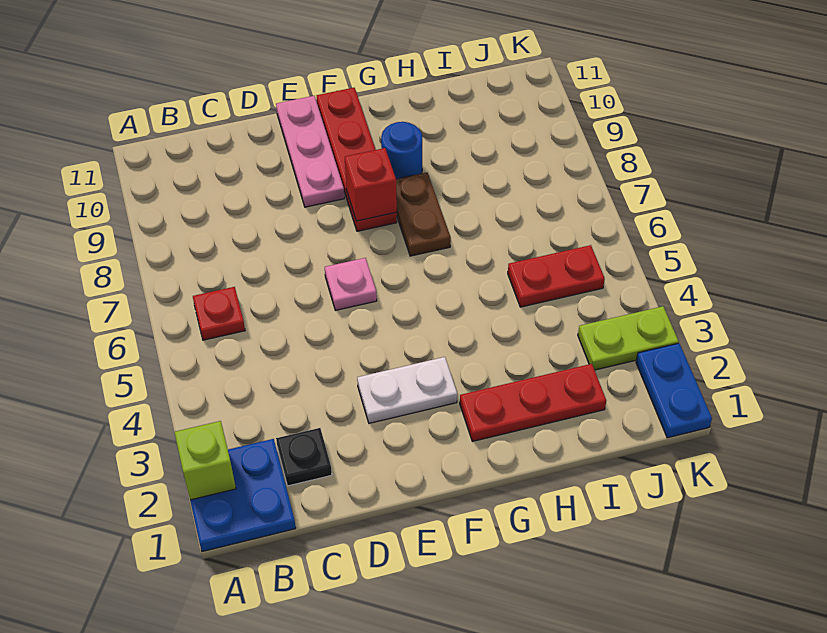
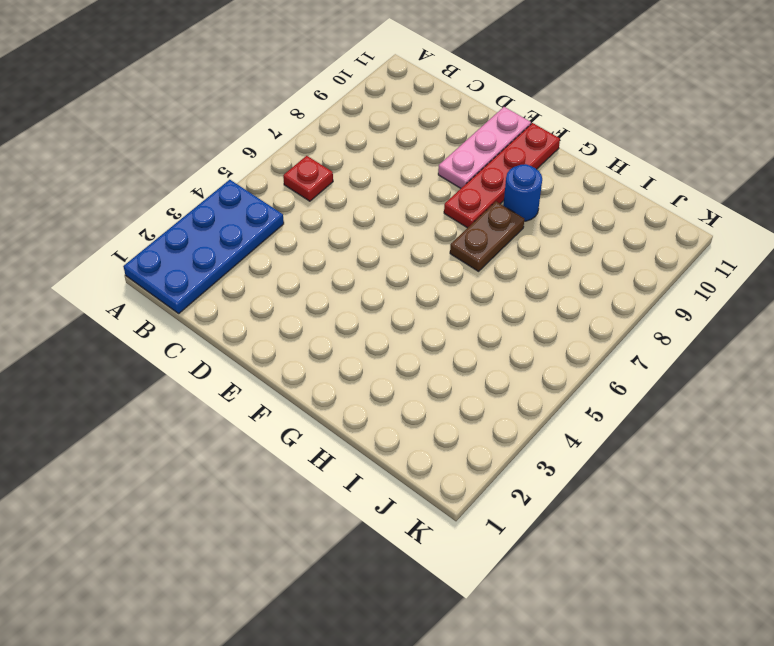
blue plate A1:B4 level 1 -> blue plate A1:B2 level 1
none -> black plate C2 level 1
none -> white plate E3:F3 level 1
none -> pink plate E6 level 1

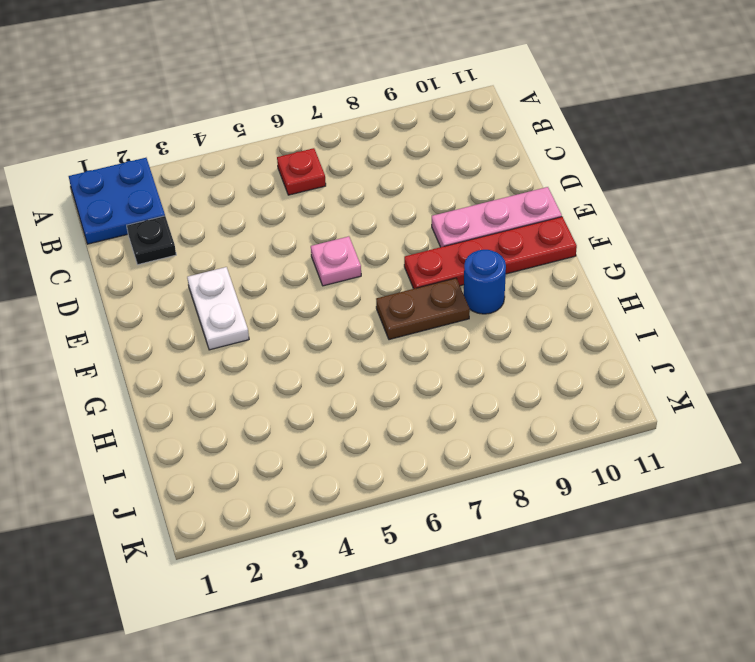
none -> red plate G2:I2 level 1
none -> red plate I5:J5 level 1
none -> lime plate J3:K3 level 1

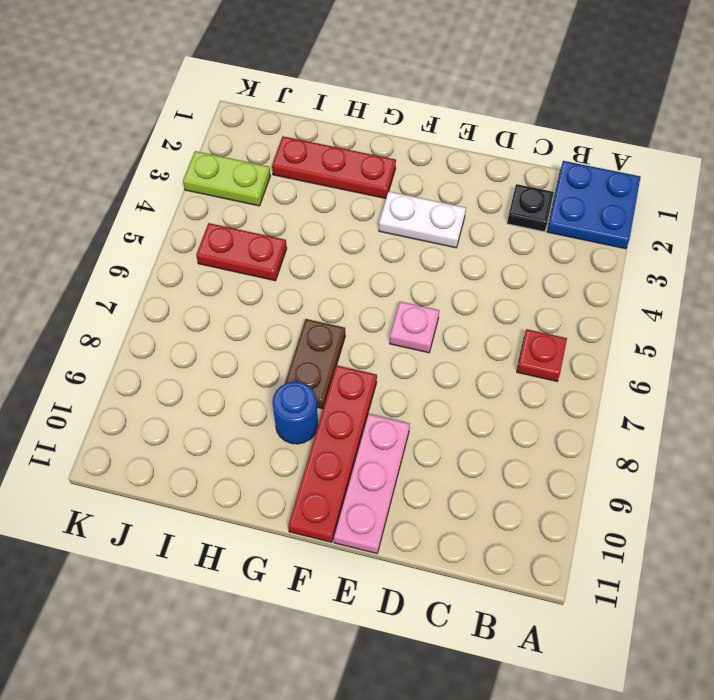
none -> blue plate K1:K2 level 1
none -> lime brick A2 level 2
none -> red brick F8 level 2

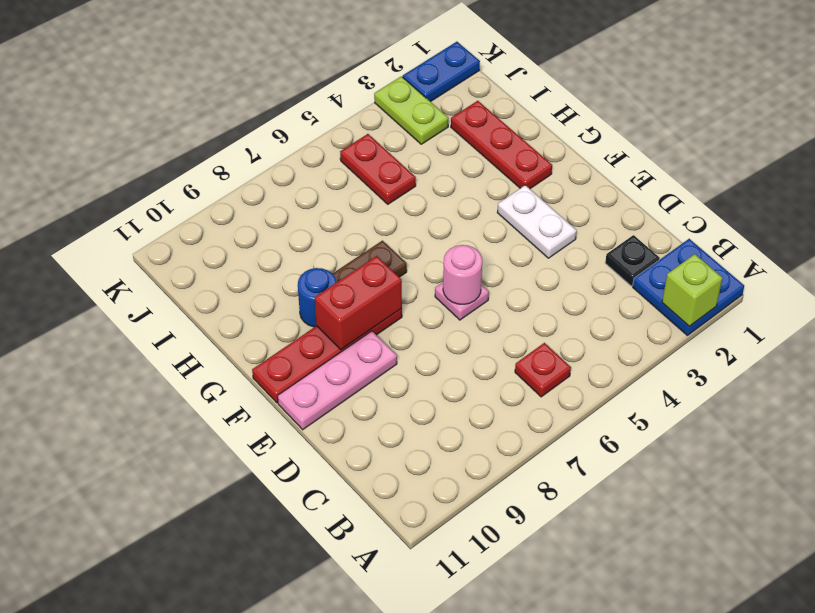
pink round brick E6 level 2 -> none
red brick F8:F9 level 2 -> red brick F8 level 2

